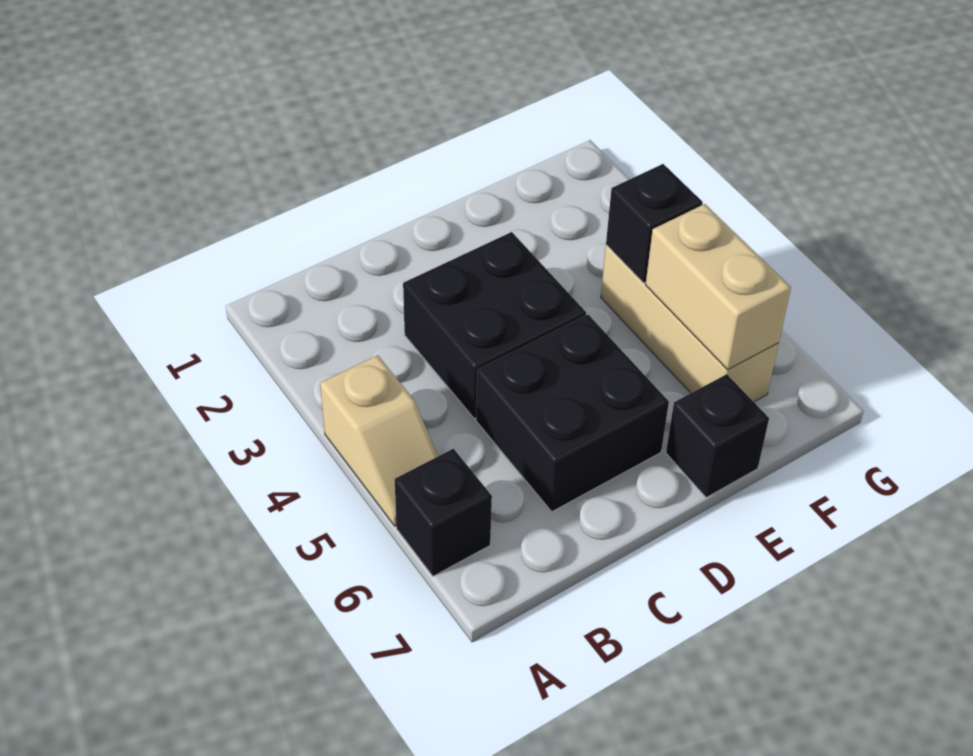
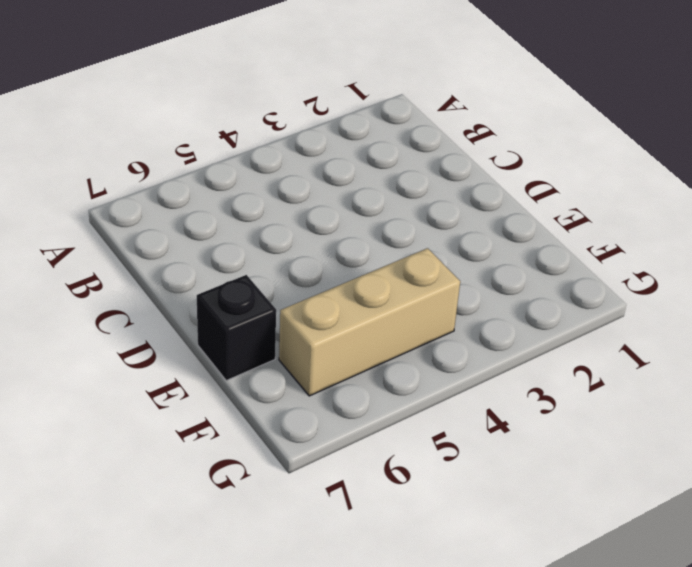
none -> tan slope A4:A5 level 1 top 4
none -> black brick A6 level 1

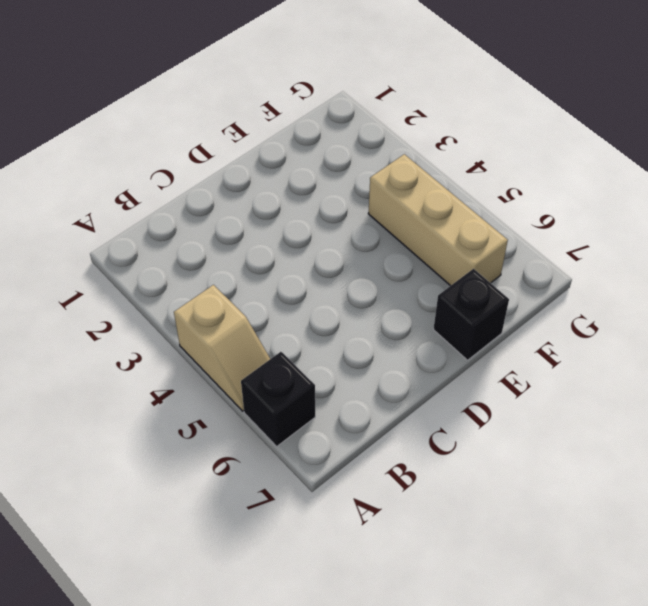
none -> black brick C3:D4 level 1
none -> black brick C5:D6 level 1

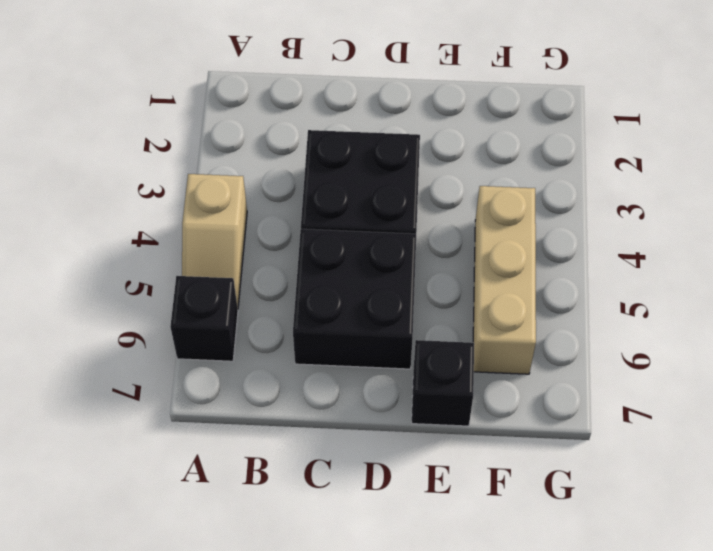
none -> black brick F4 level 2
none -> tan brick F5:F6 level 2

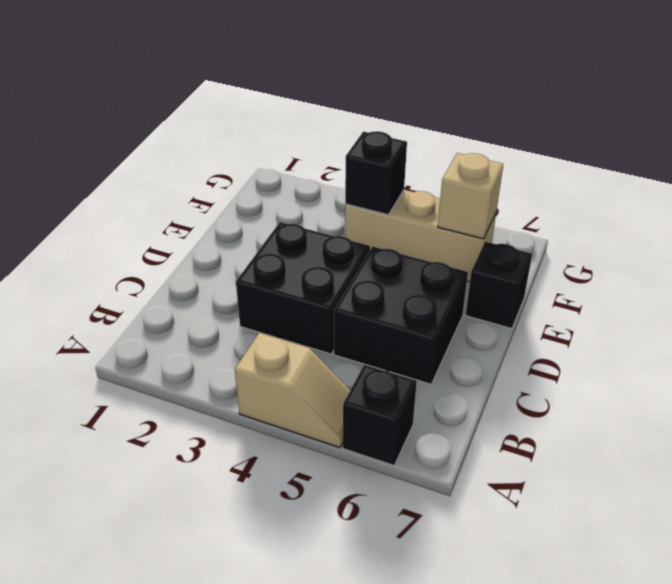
tan brick F6 level 2 -> tan brick F5:F6 level 2

